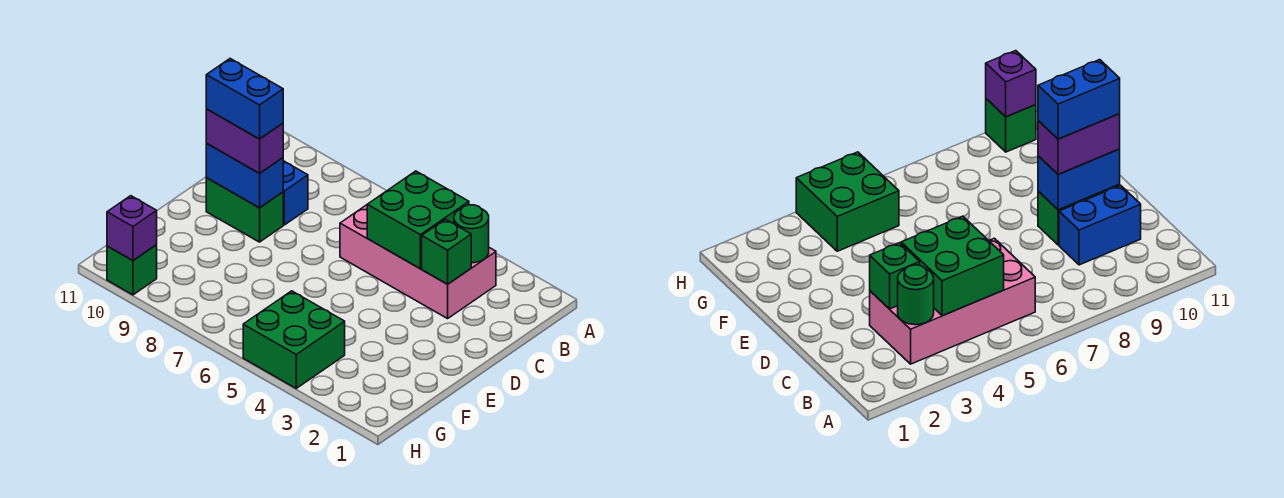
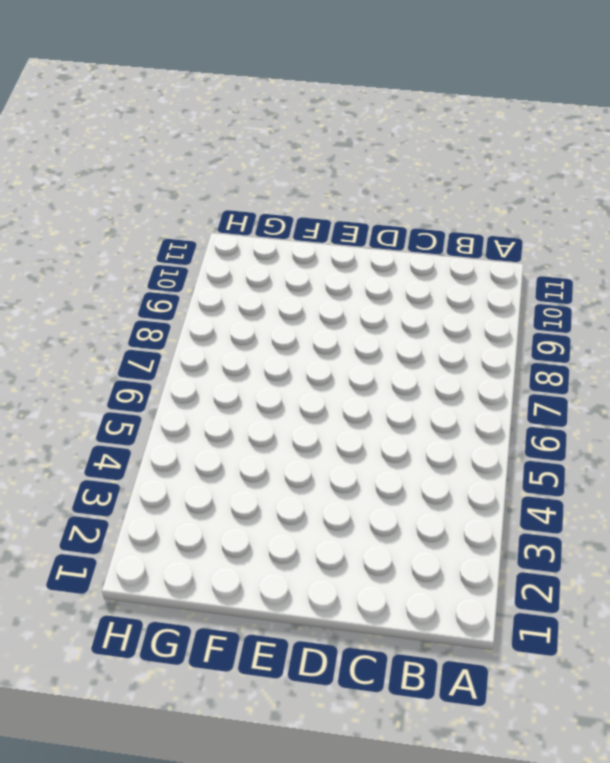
none -> pink brick B3:C6 level 1
none -> blue brick C9:C10 level 1
none -> green brick D9:D10 level 1

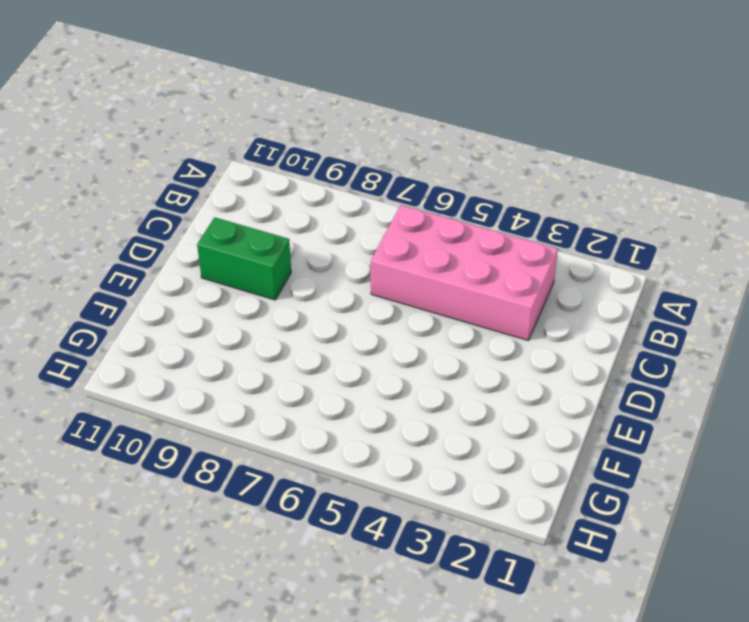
none -> blue brick C9:C10 level 1
none -> green brick G4:H5 level 1
none -> green brick H10 level 1

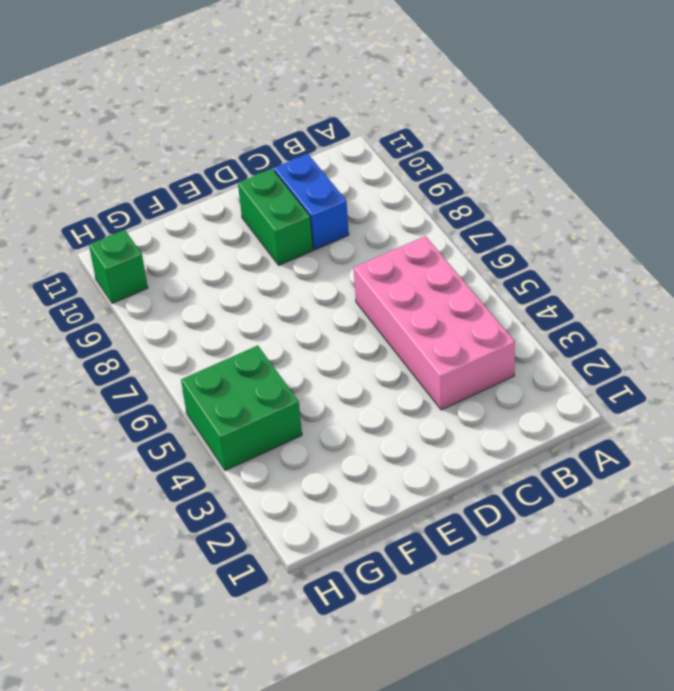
none -> green round brick B3 level 2
none -> green brick B4:C5 level 2
none -> green brick C3 level 2

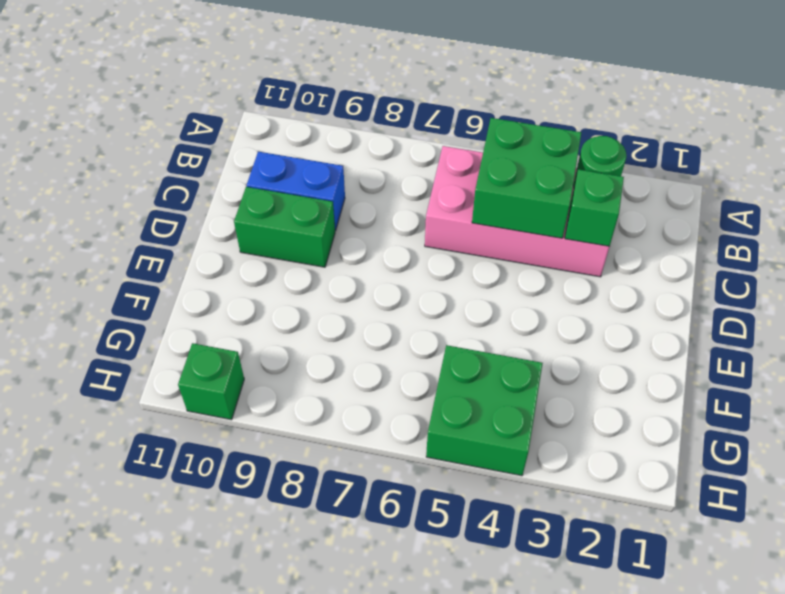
none -> blue brick D9:D10 level 2
none -> purple brick H10 level 2
none -> purple brick D9:D10 level 3

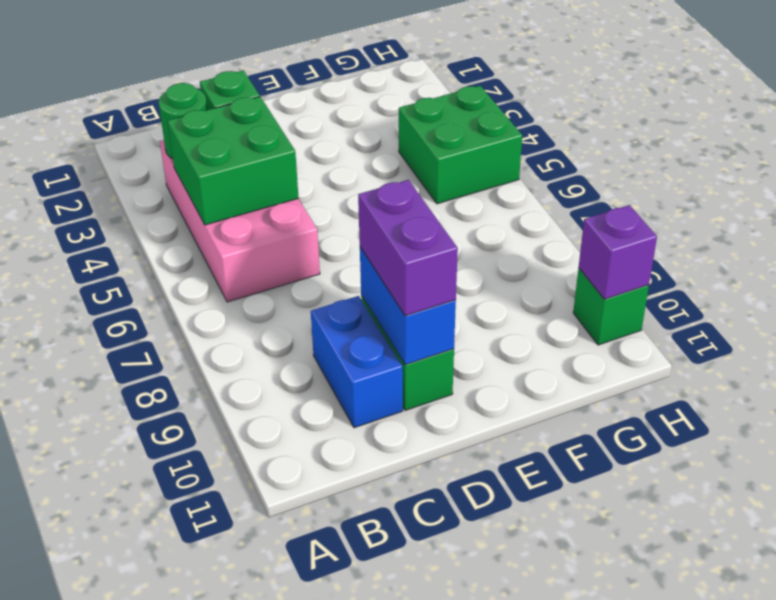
none -> blue brick D9:D10 level 4

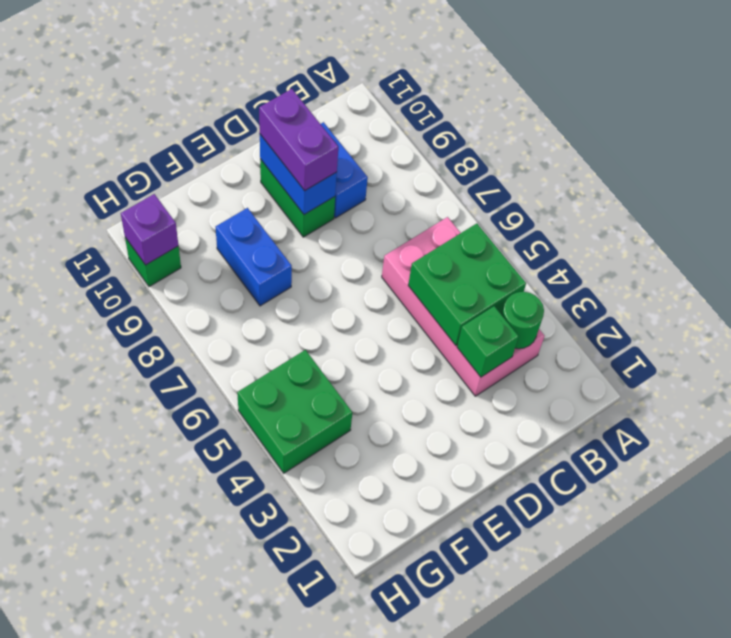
blue brick F8:F9 level 1 -> blue brick D9:D10 level 4

